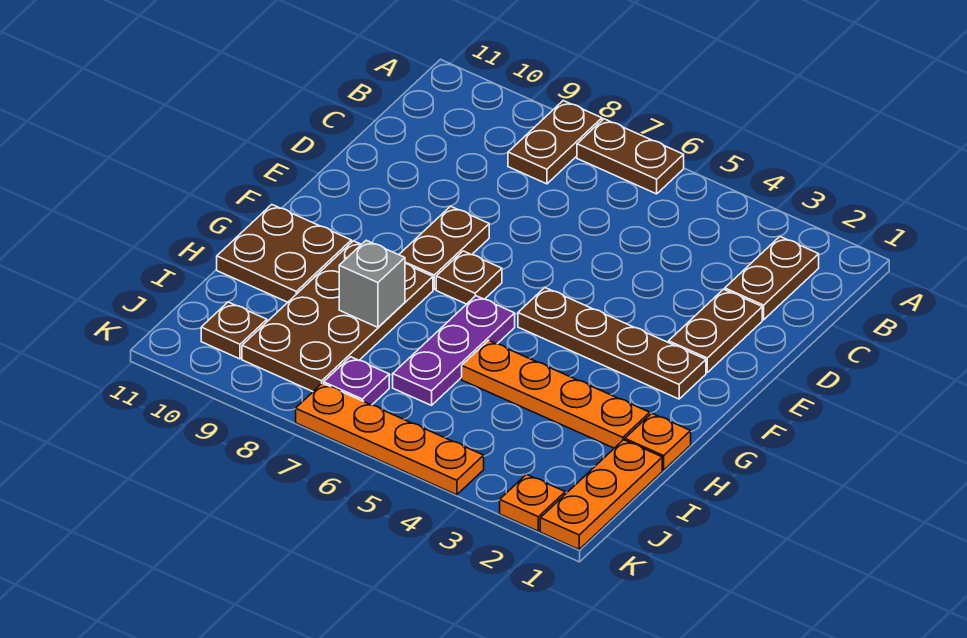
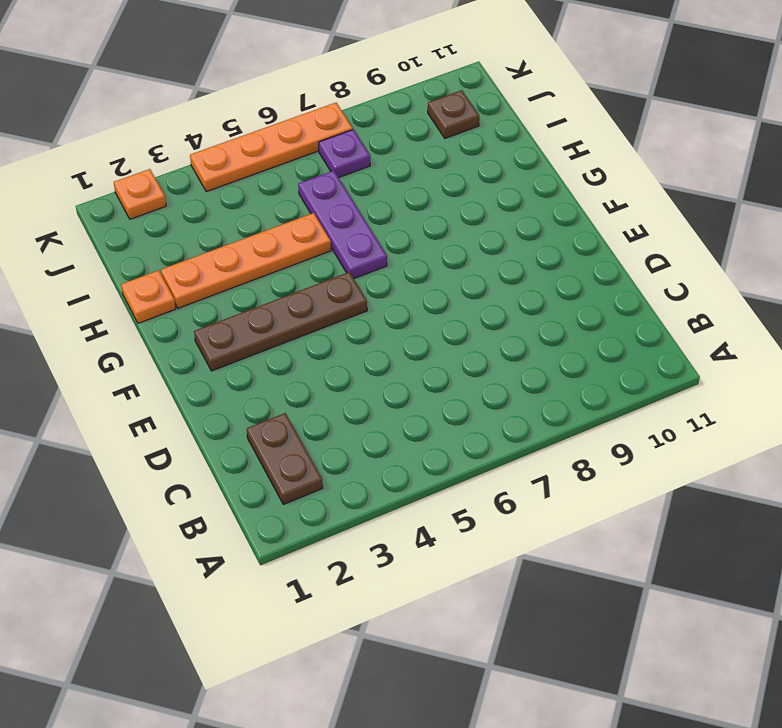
none -> brown plate A6:A7 level 1
none -> brown plate A8:B8 level 1
none -> brown plate D2:E2 level 1

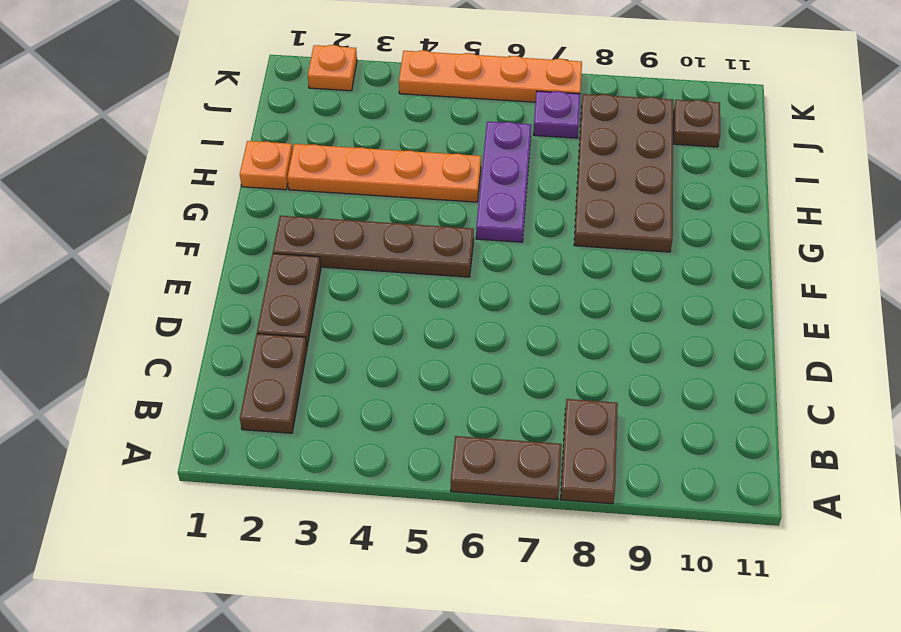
none -> brown plate E8:F8 level 1
none -> brown plate F7 level 1
none -> brown plate G10:H11 level 1

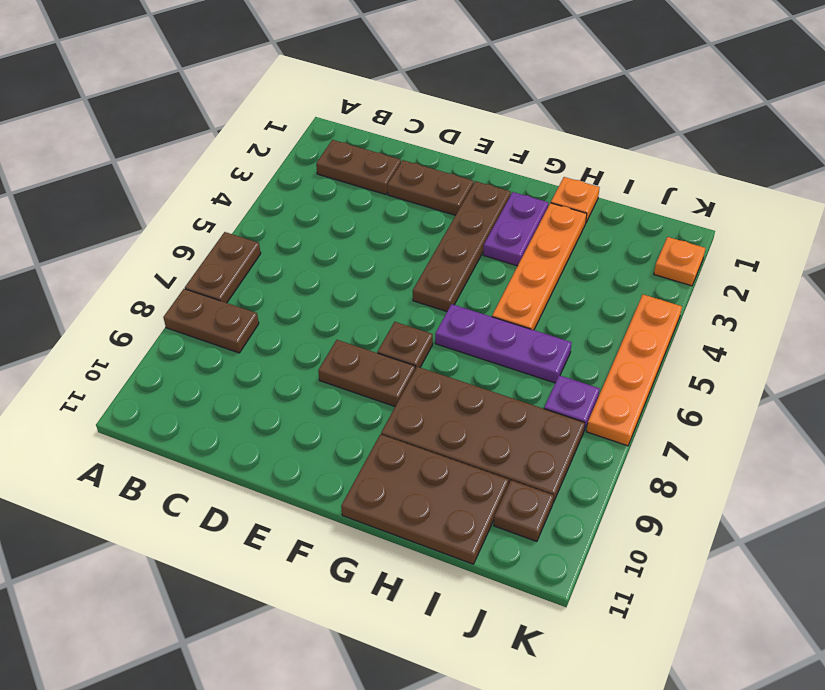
purple plate G2:G3 level 1 -> none
brown plate G10:I11 level 1 -> brown plate G10:H11 level 1
none -> orange plate I1:K1 level 1
none -> grey brick H8 level 2

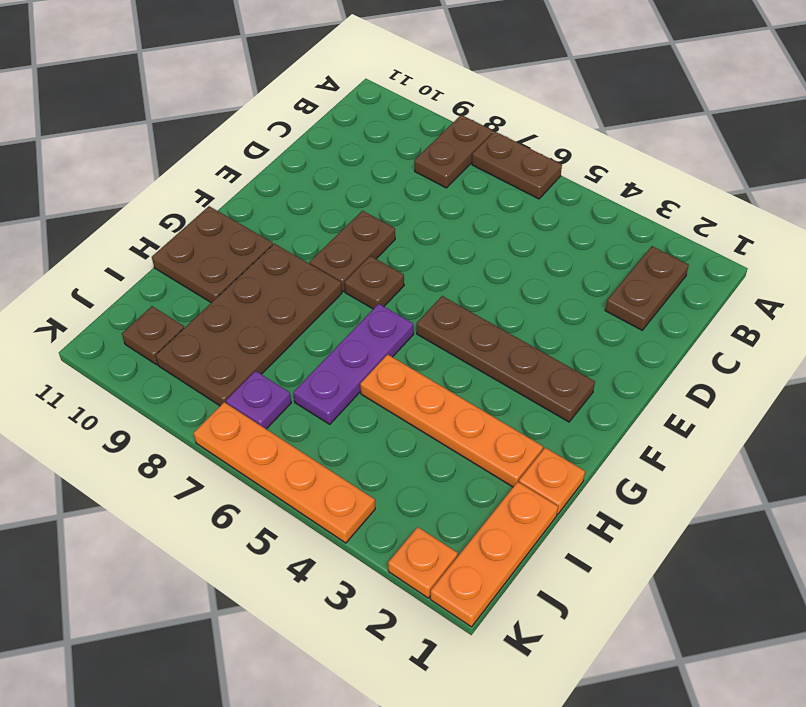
none -> brown plate D2:E2 level 1
none -> grey brick H8 level 2

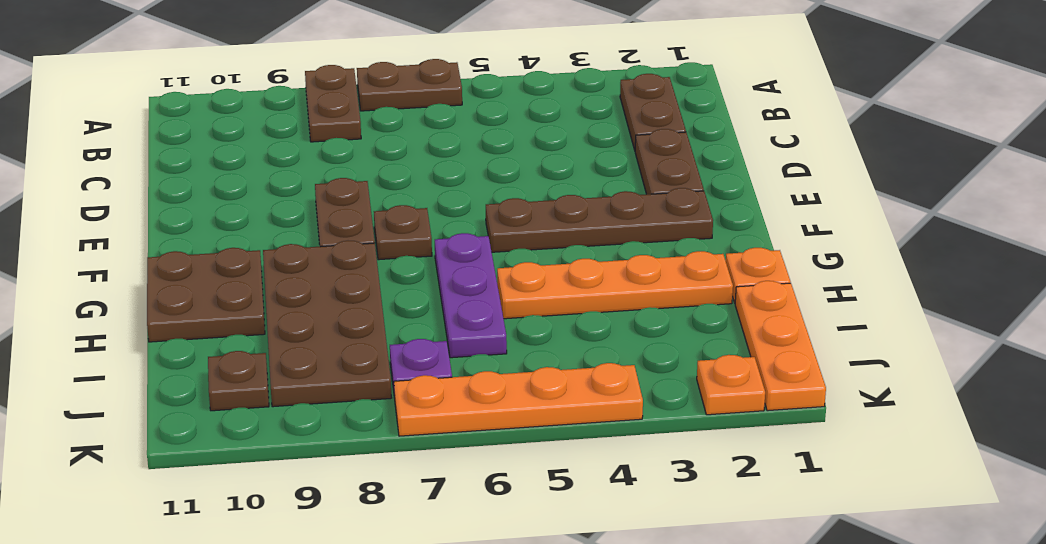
none -> grey brick H8 level 2

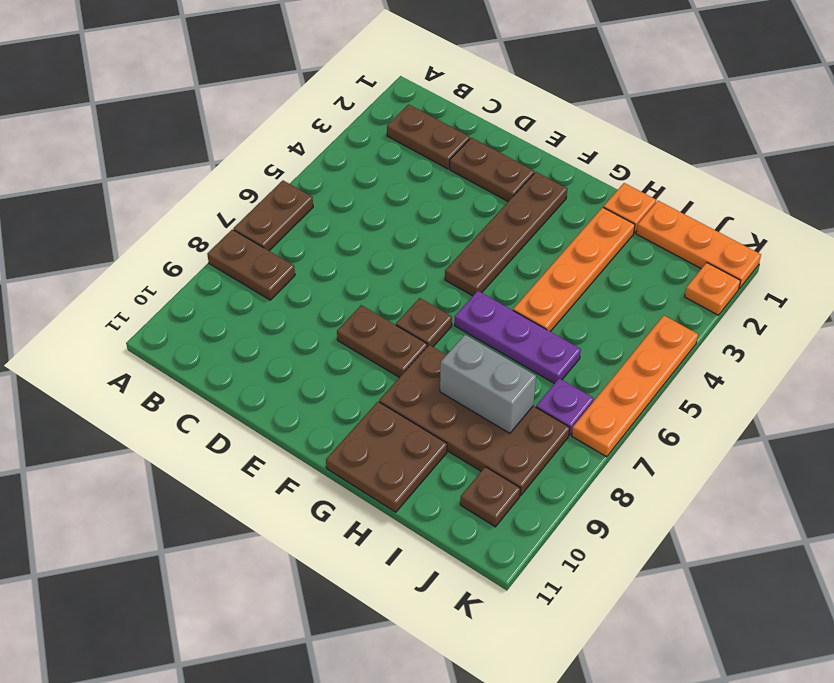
grey brick H8:I8 level 2 -> grey brick H8 level 2

